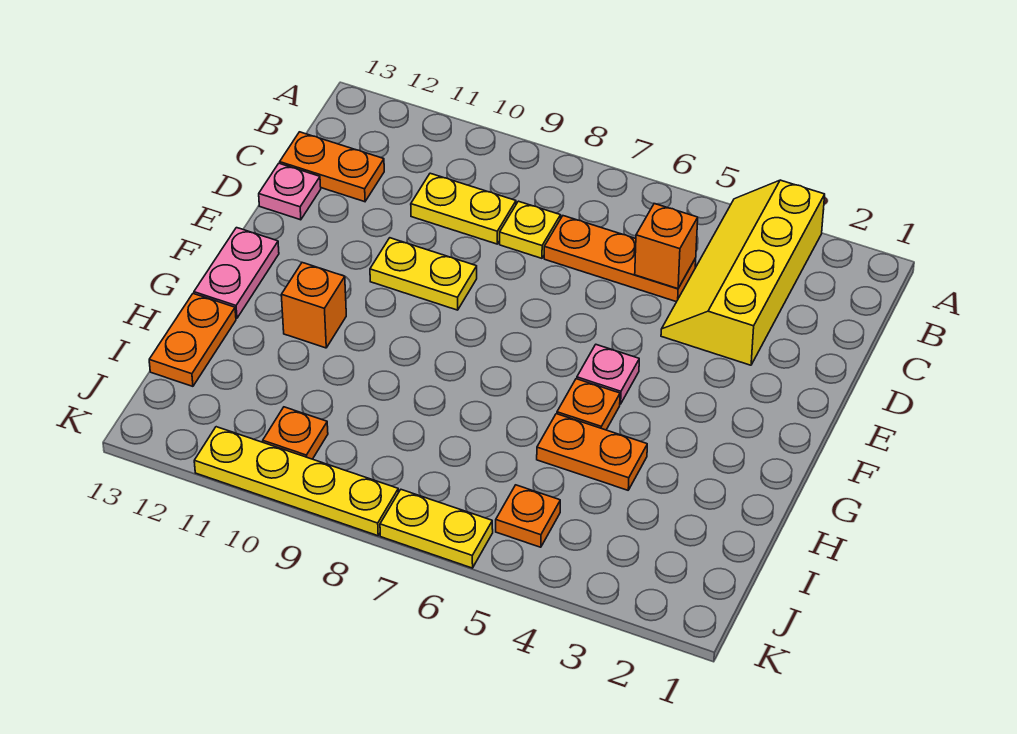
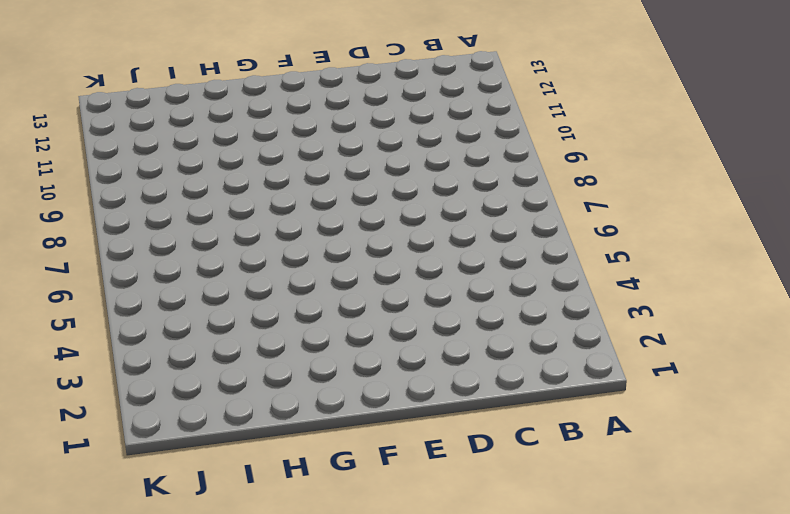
none -> yellow slope A3:D4 level 1 top 3
none -> orange plate C5:C7 level 1
none -> yellow plate C8 level 1

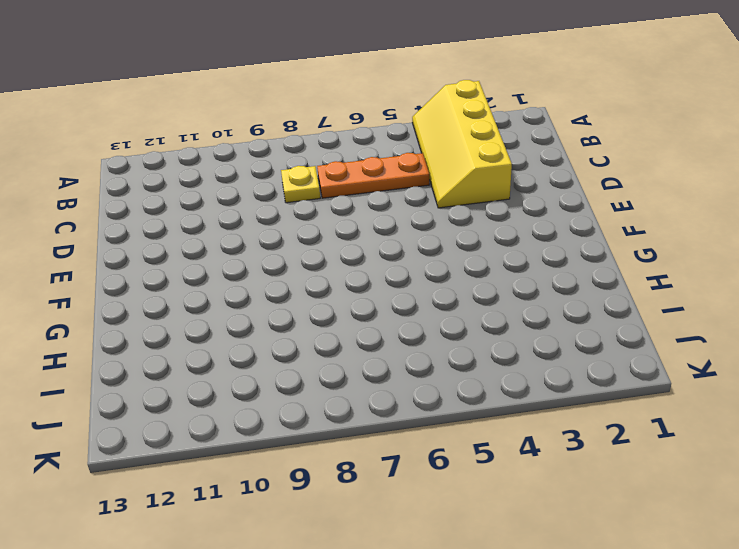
none -> yellow plate C9:C10 level 1
none -> orange plate C12:C13 level 1
none -> pink plate D13 level 1

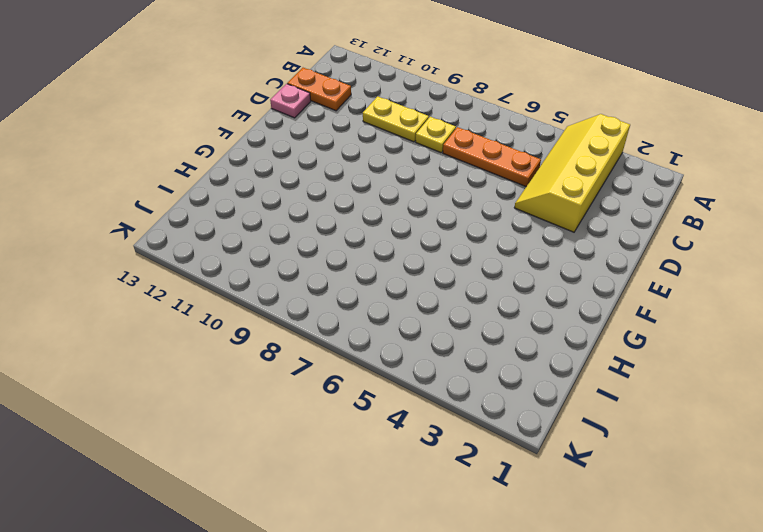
none -> yellow plate E9:E10 level 1
none -> pink plate F5 level 1
none -> pink plate F13:G13 level 1

